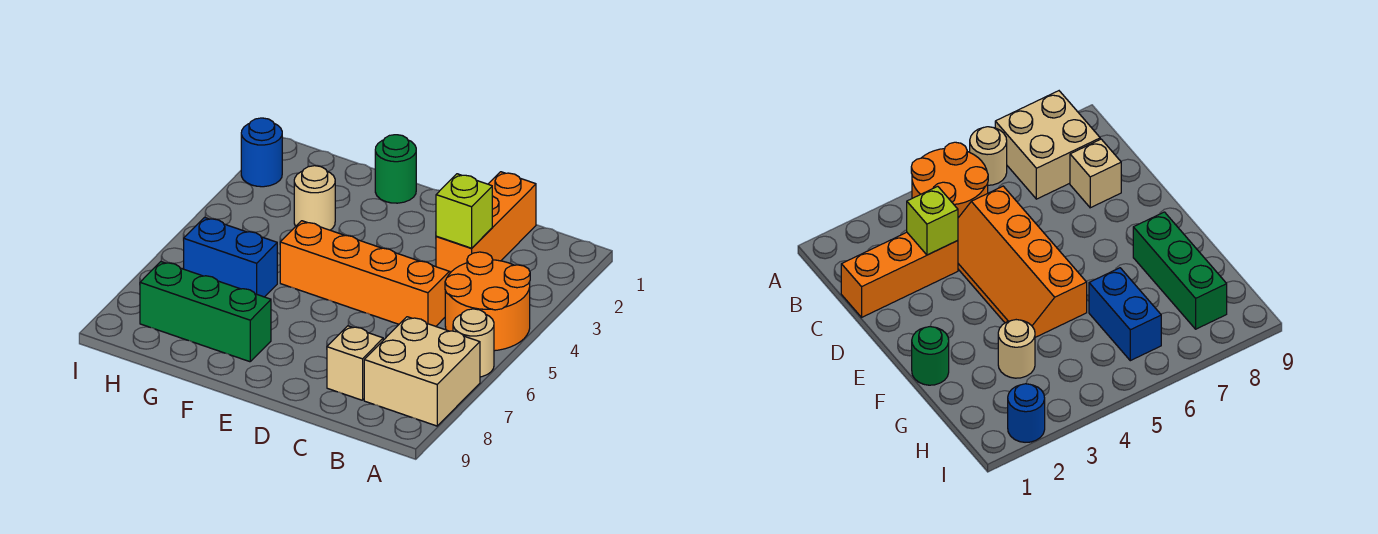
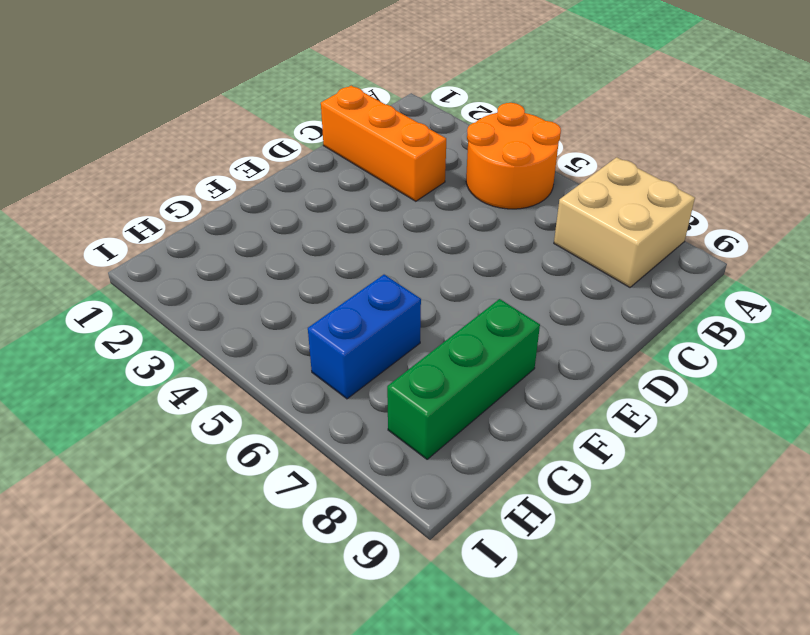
none -> tan round brick A6 level 1
none -> orange slope C4:F5 level 1 top 5
none -> tan brick C8 level 1

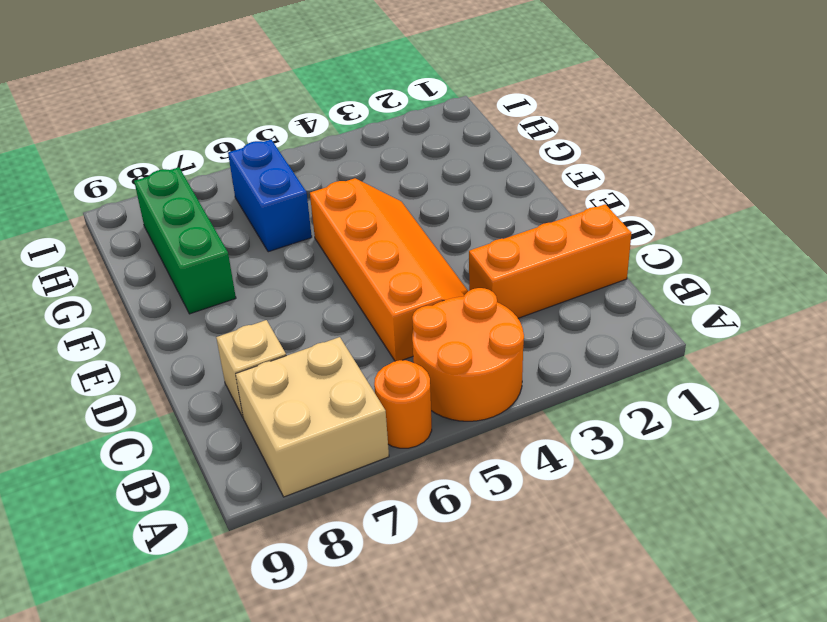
orange round brick A6 level 1 -> tan round brick A6 level 1
none -> green round brick F1 level 1
none -> tan round brick G3 level 1
none -> blue round brick I2 level 1

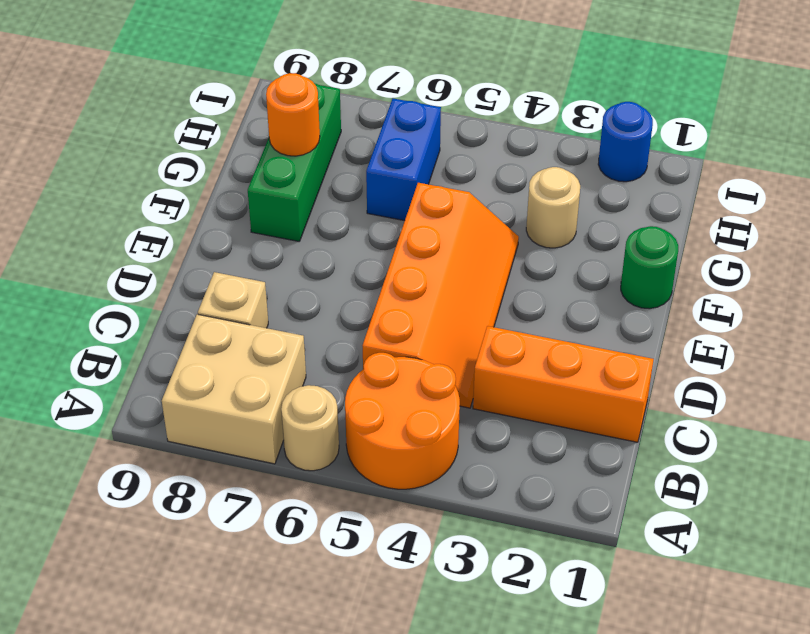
orange round brick G8 level 2 -> none
none -> lime brick C3 level 2

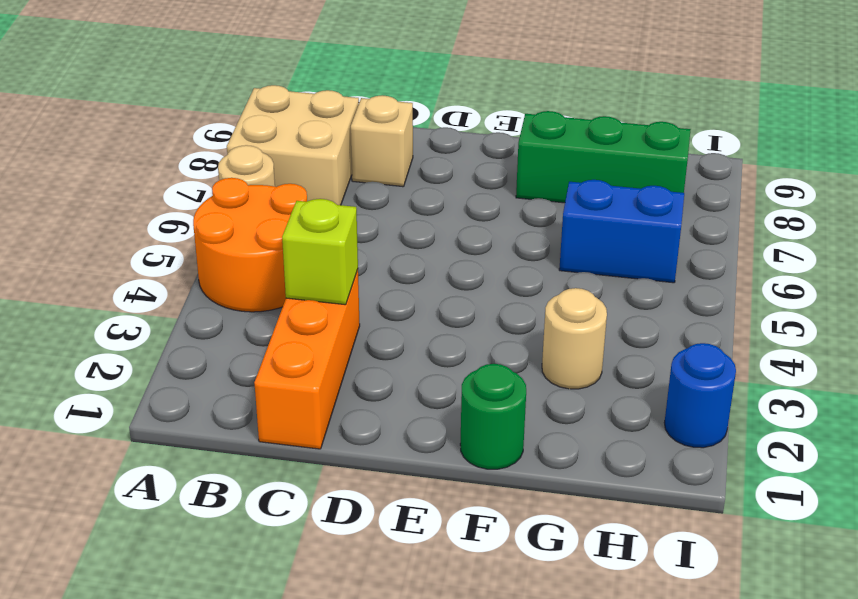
none -> orange slope C4:F5 level 1 top 5

